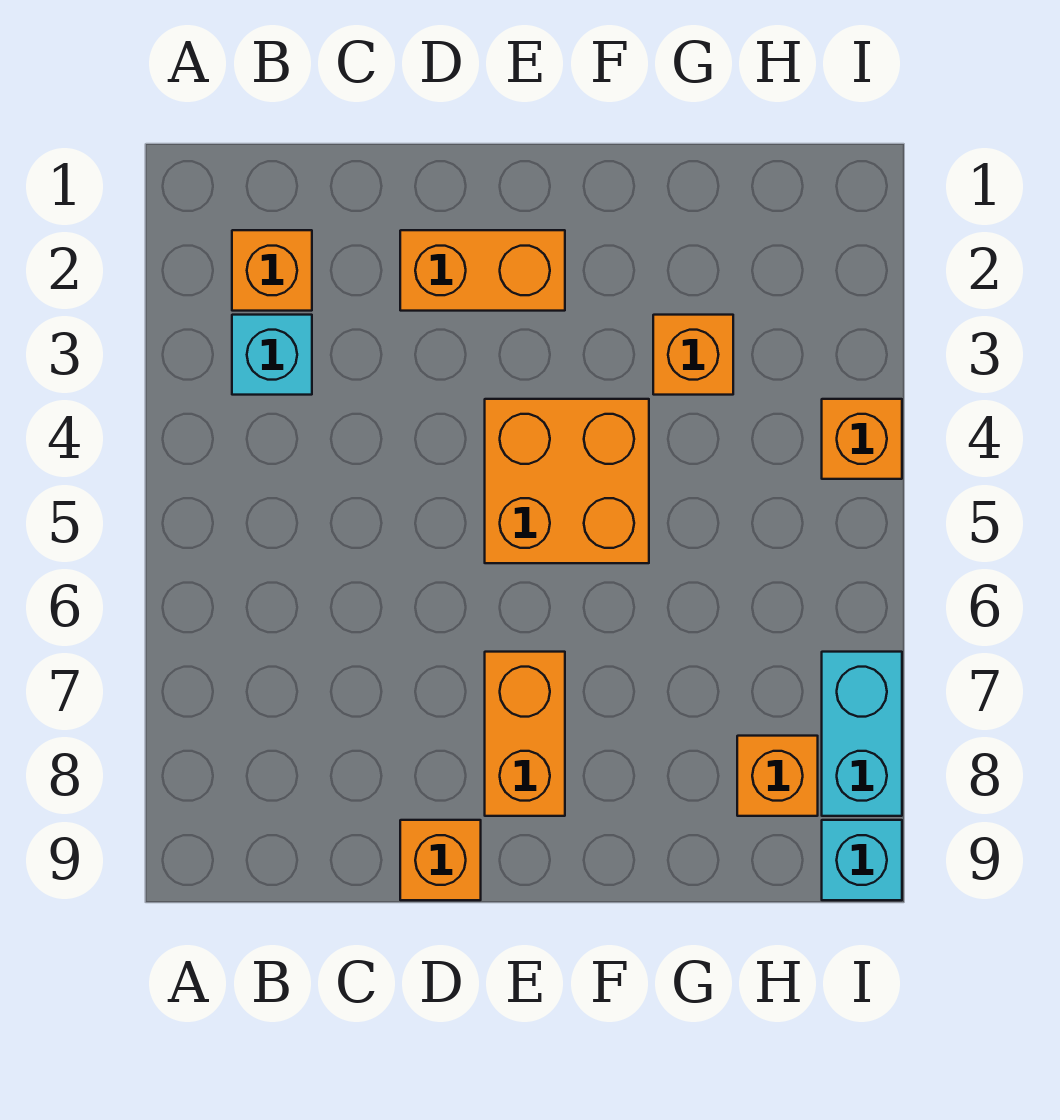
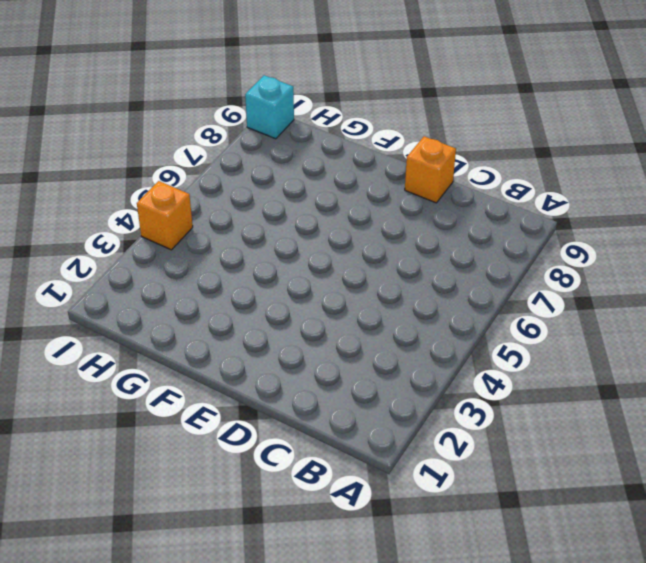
none -> orange brick B2 level 1
none -> cyan brick B3 level 1

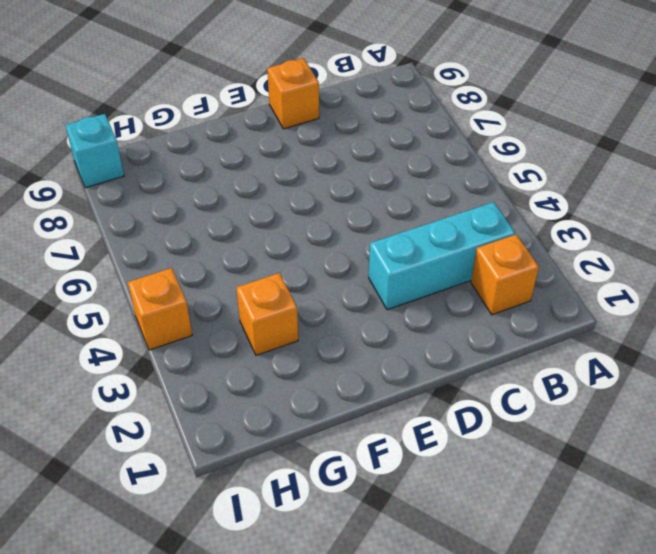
cyan brick B3:D3 level 1 -> cyan brick B3 level 1
none -> orange brick D2:E2 level 1
none -> orange brick E4:F5 level 1

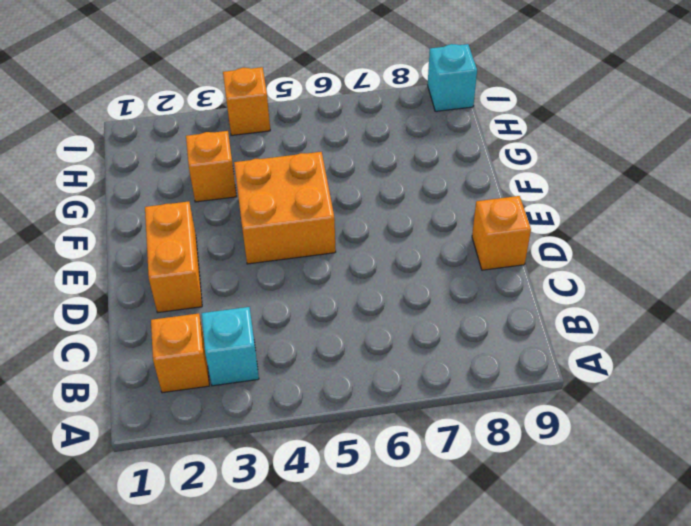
none -> orange brick E7:E8 level 1
none -> orange brick H8 level 1

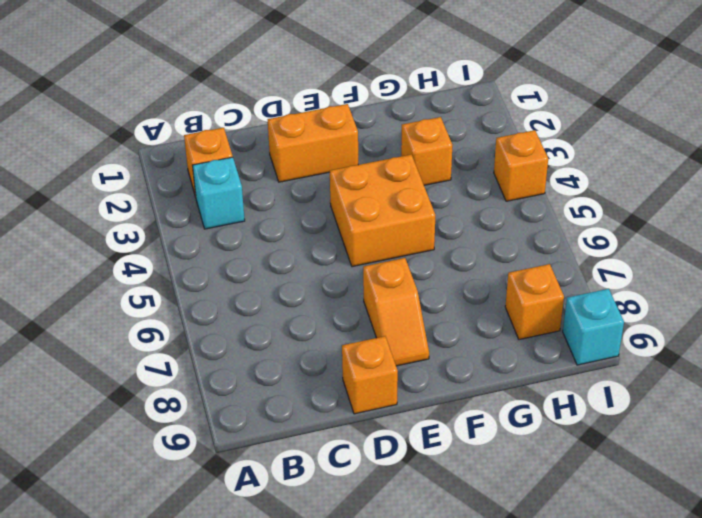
orange slope E7:E8 level 1 top 7 -> orange brick E7:E8 level 1
none -> cyan brick I7:I8 level 1

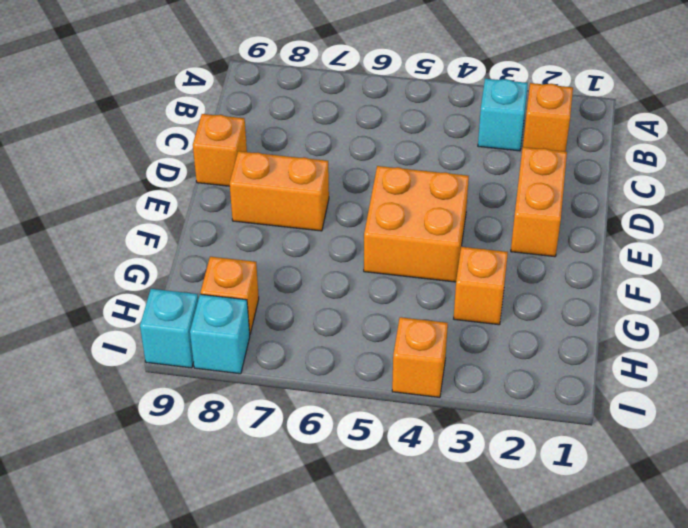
cyan brick I8 level 1 -> cyan brick I7:I8 level 1

